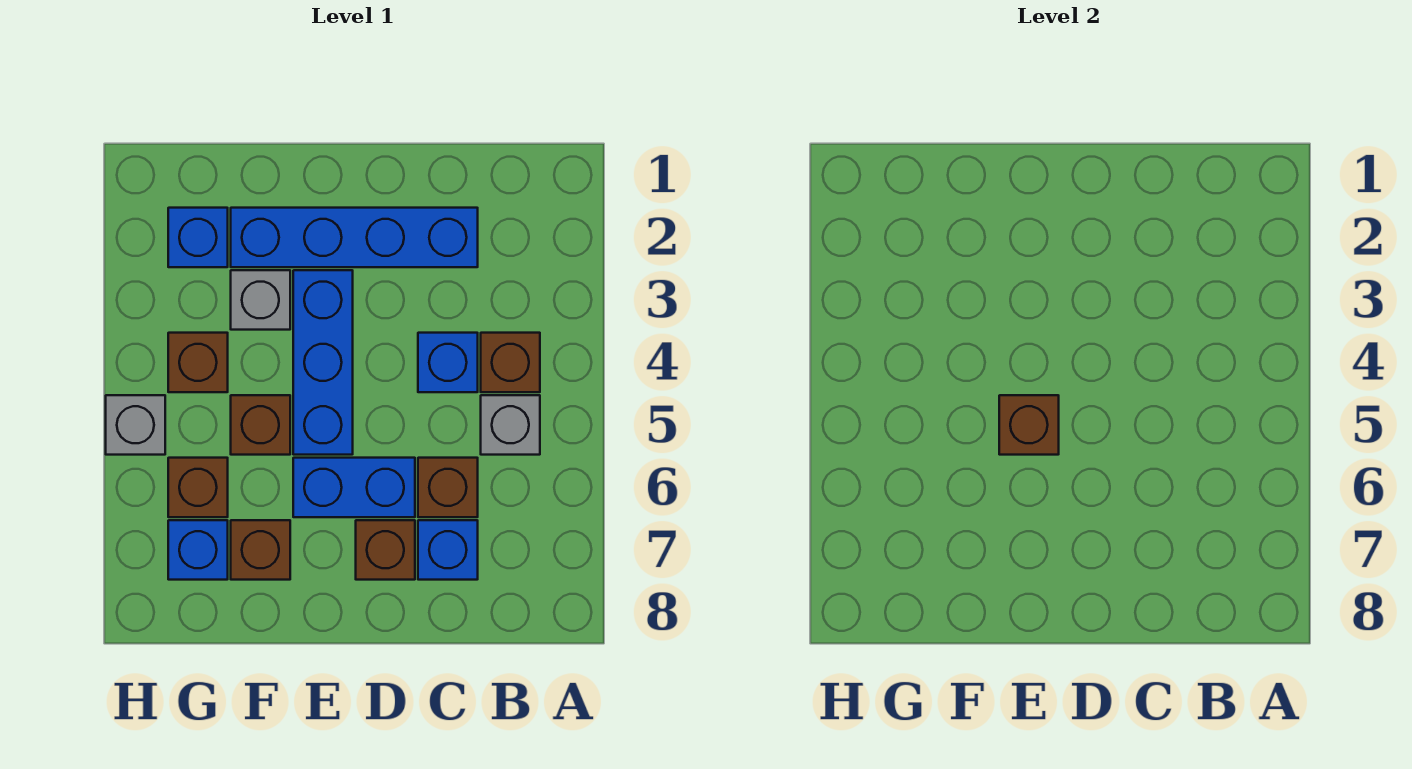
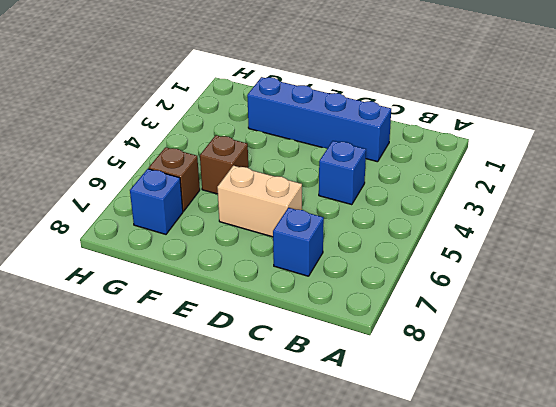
tan brick D6:E6 level 1 -> blue brick D6:E6 level 1
none -> brown brick B4 level 1
none -> grey brick B5 level 1
none -> brown brick C6 level 1

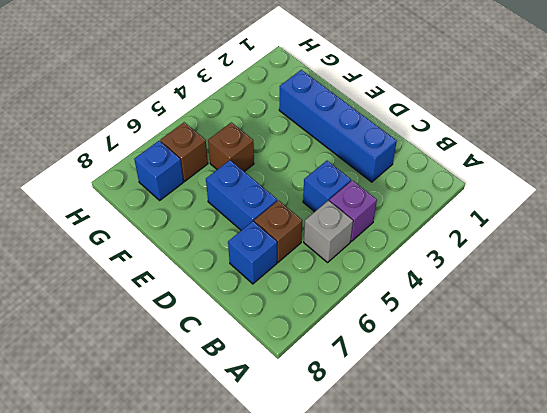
purple brick B4 level 1 -> brown brick B4 level 1
none -> brown brick D7 level 1
none -> blue brick E3:E5 level 1
none -> grey brick F3 level 1

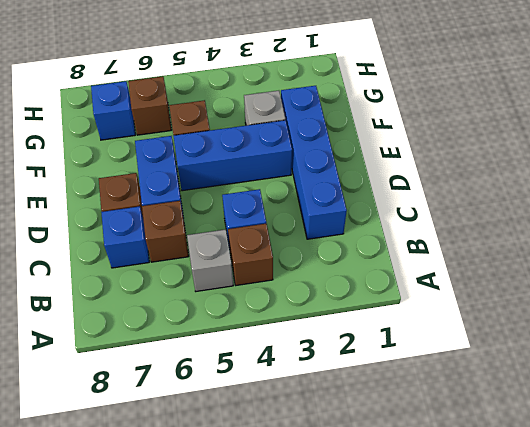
none -> brown brick F7 level 1
none -> blue brick G2 level 1
none -> brown brick G4 level 1

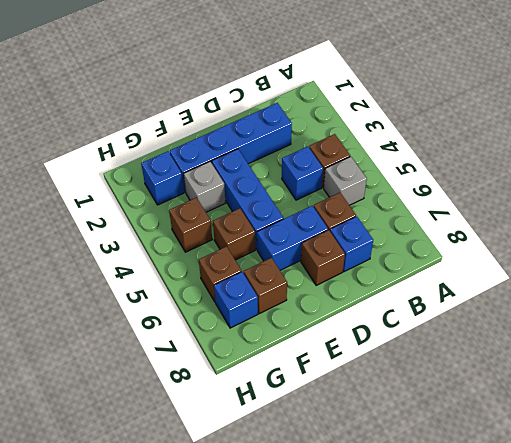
none -> grey brick H5 level 1
none -> brown brick E5 level 2

